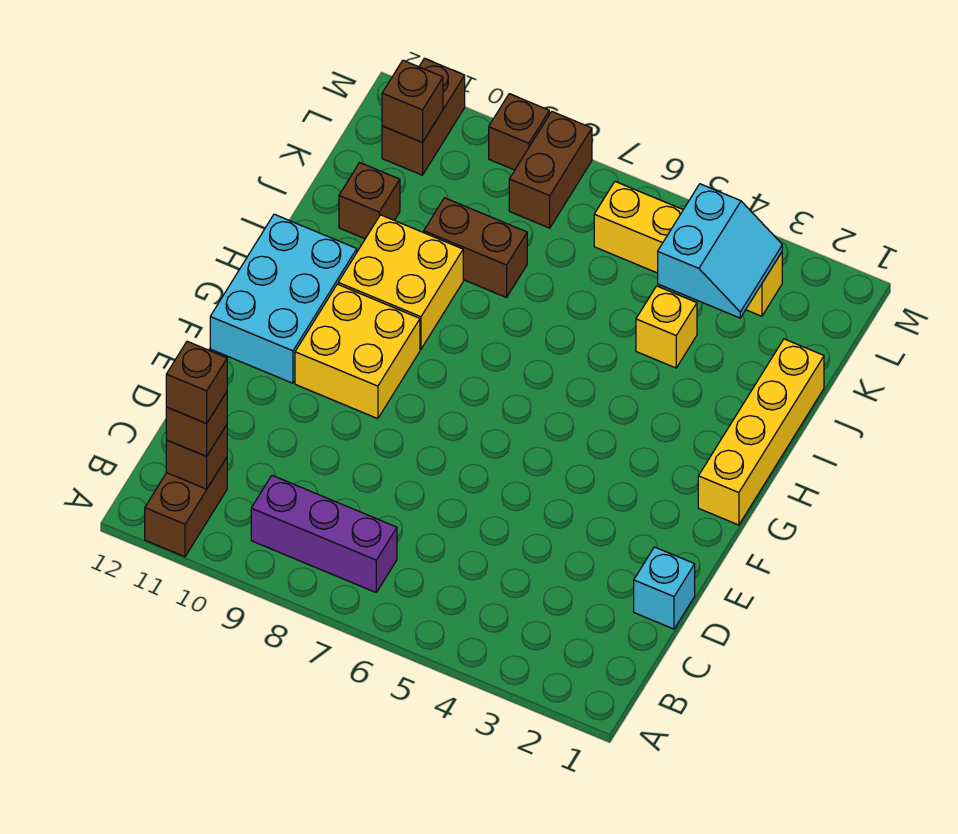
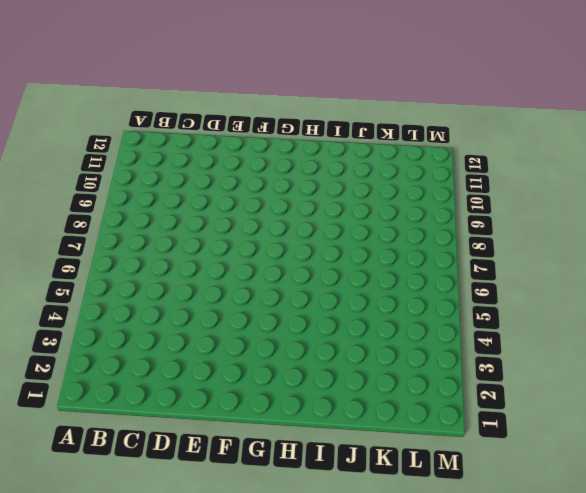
none -> brown brick A11:B11 level 1
none -> purple brick B7:B9 level 1
none -> cyan brick D1 level 1

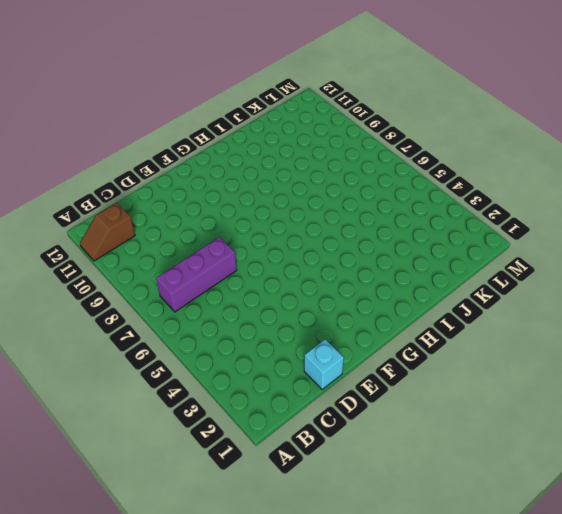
brown slope A11:B11 level 1 top B -> brown brick A11:B11 level 1
purple brick B7:D7 level 1 -> purple brick B7:B9 level 1
none -> yellow brick F9:G10 level 1
none -> cyan brick F11:H12 level 1
none -> yellow brick G1:J1 level 1

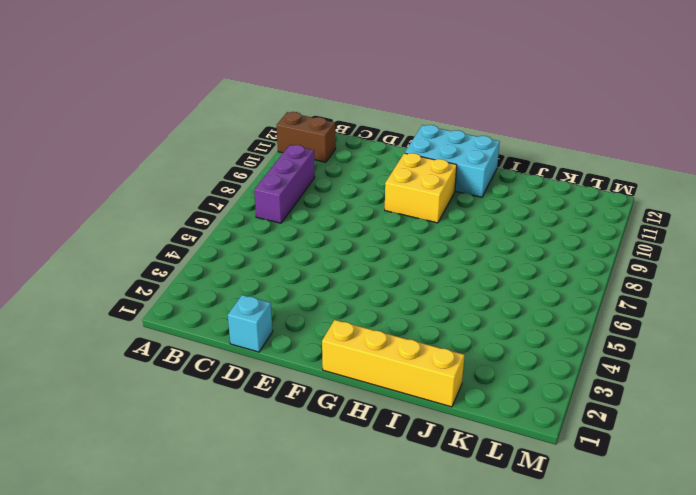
none -> yellow brick H9:I10 level 1
none -> yellow brick J4 level 1
none -> brown brick J8:J9 level 1

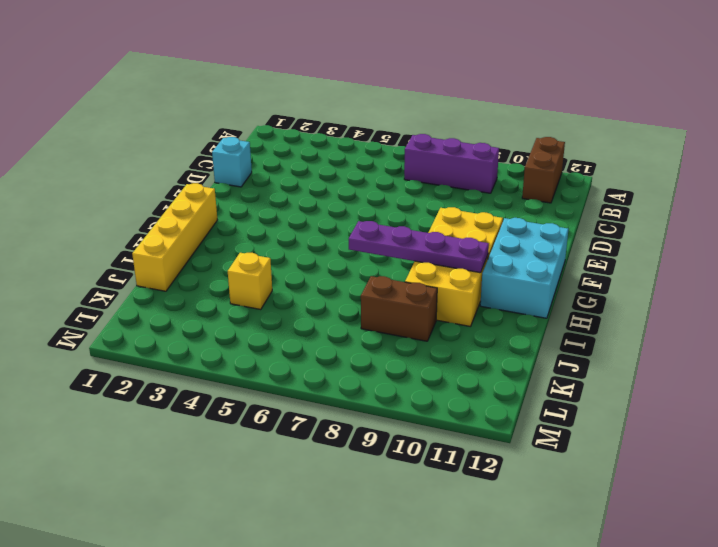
purple plate H7:H10 level 2 -> none
none -> brown brick J11 level 1
none -> yellow brick L3:L6 level 1
none -> brown brick L8:M8 level 1

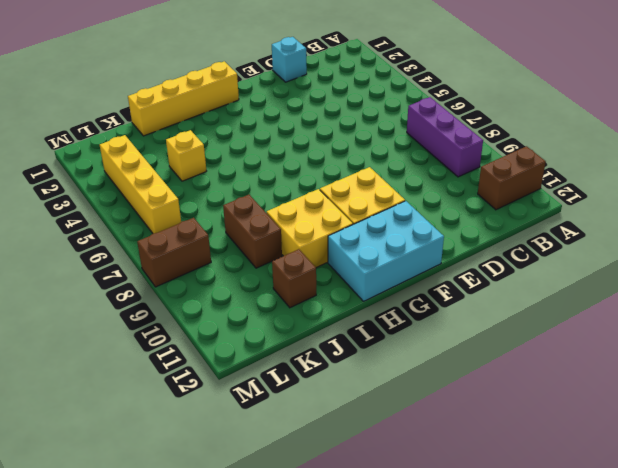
none -> brown brick L11:M11 level 1
none -> brown brick M9 level 1
none -> brown brick B11 level 2

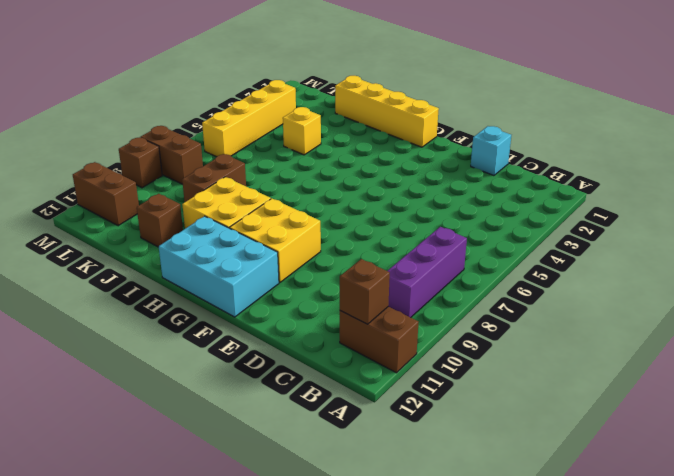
none -> cyan slope K3:L4 level 2 top 4
none -> brown brick L11 level 2
none -> brown brick B11 level 3

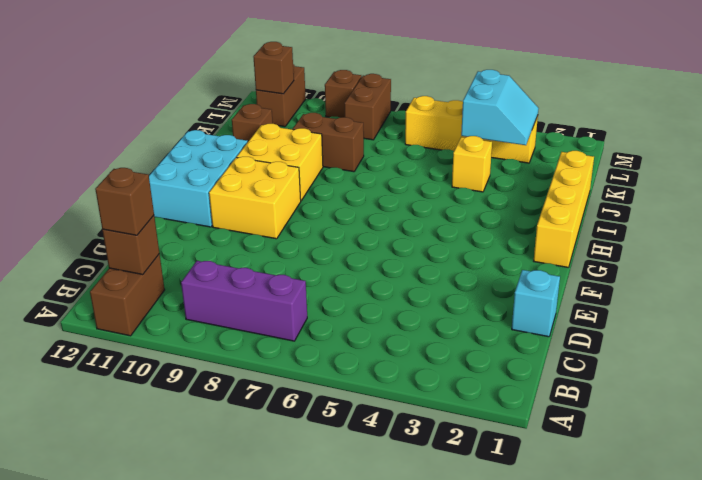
none -> brown brick B11 level 4

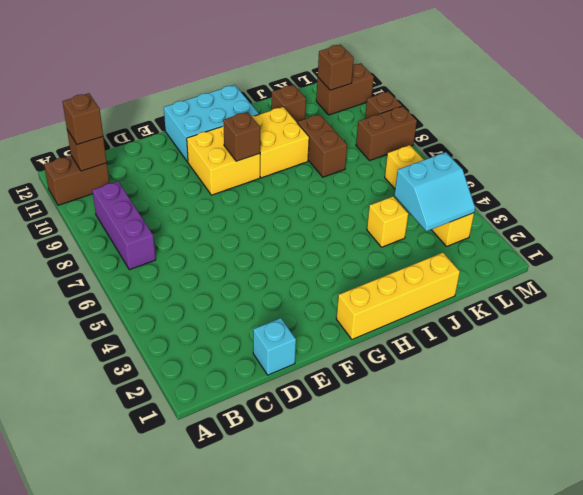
brown brick G9 level 2 -> brown brick B11 level 4

